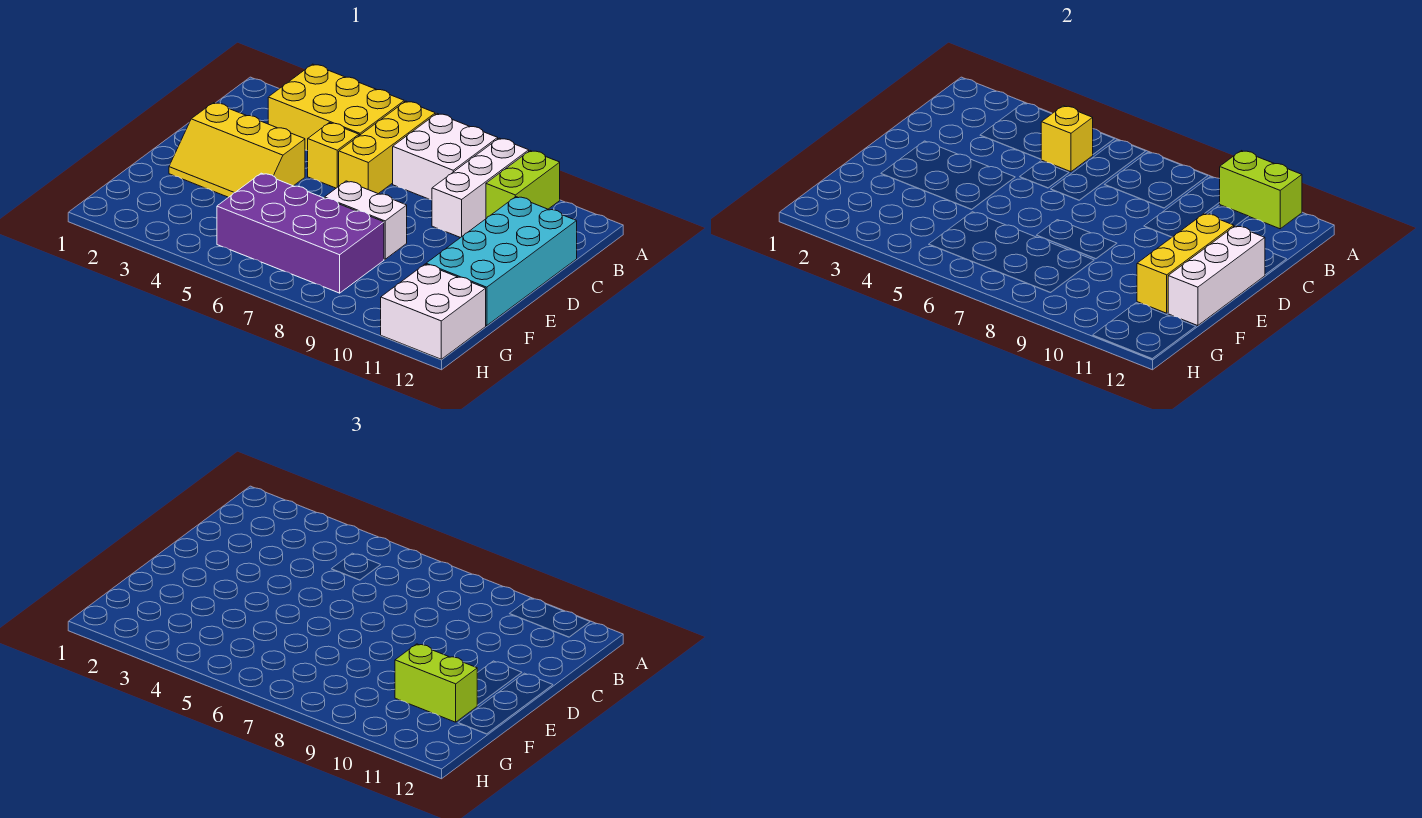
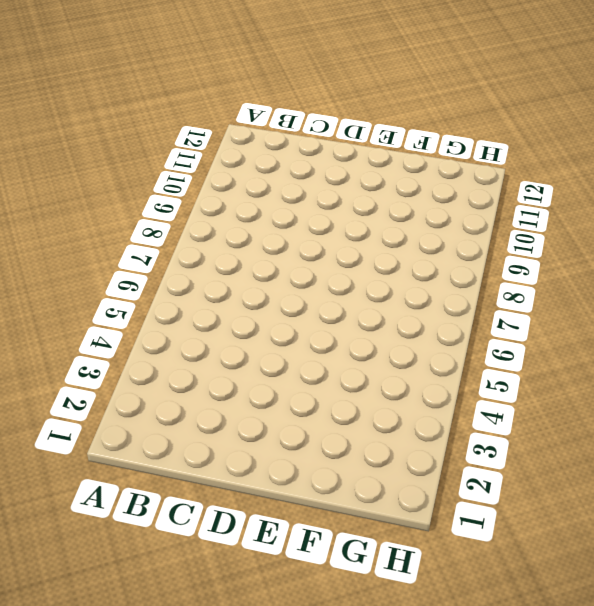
none -> yellow brick A3:B5 level 1
none -> yellow brick A6:C6 level 1
none -> white brick A7:B8 level 1

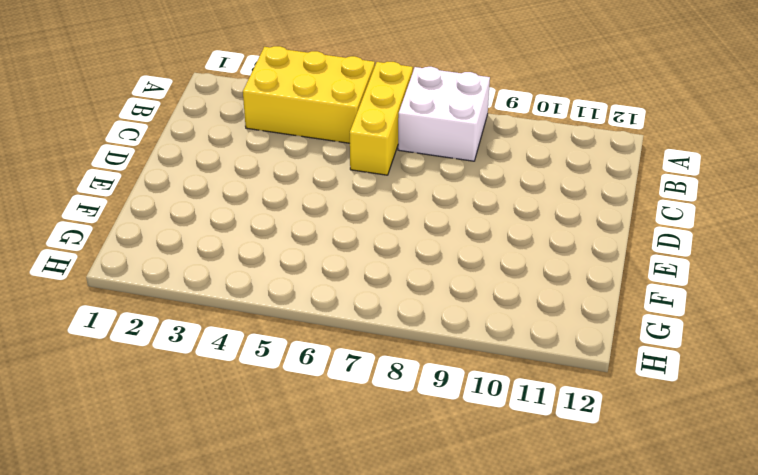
none -> white brick A9:C9 level 1
none -> lime brick A10:B10 level 1
none -> yellow brick C5 level 1

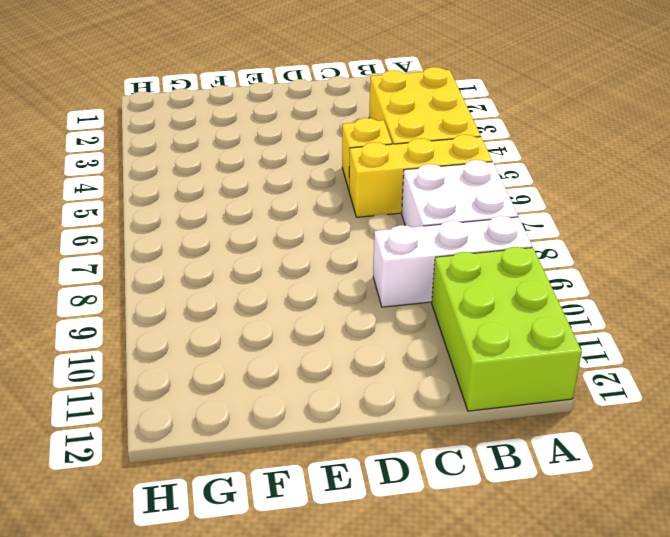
lime brick A10:B12 level 1 -> lime brick A10:B10 level 1
none -> cyan brick C11:F12 level 1
none -> yellow slope D2:E4 level 1 top D
none -> white brick E7:E8 level 1

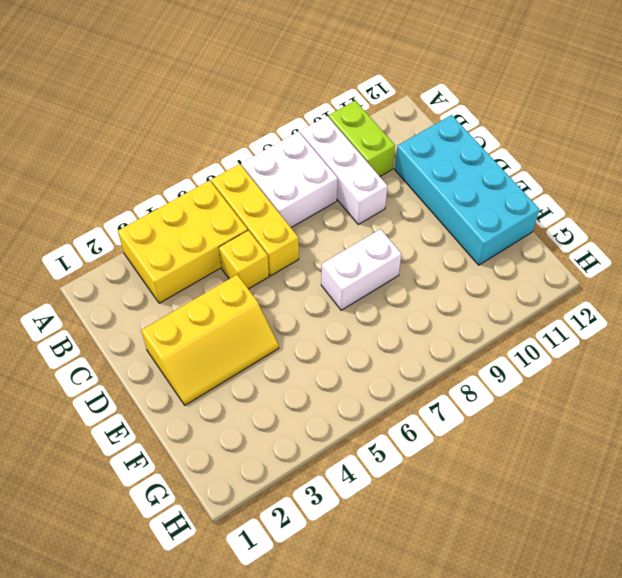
none -> purple brick F5:G8 level 1
none -> white brick G11:H12 level 1
none -> lime brick A10:A11 level 2

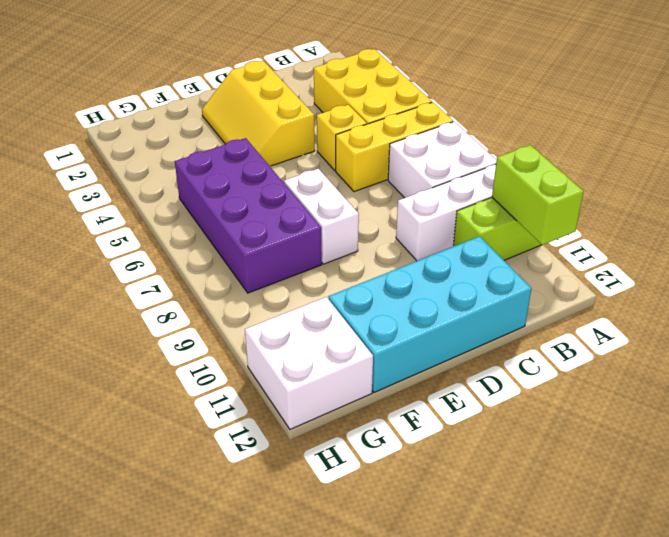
none -> yellow brick B5 level 2
none -> yellow brick D11:F11 level 2
none -> white brick D12:F12 level 2

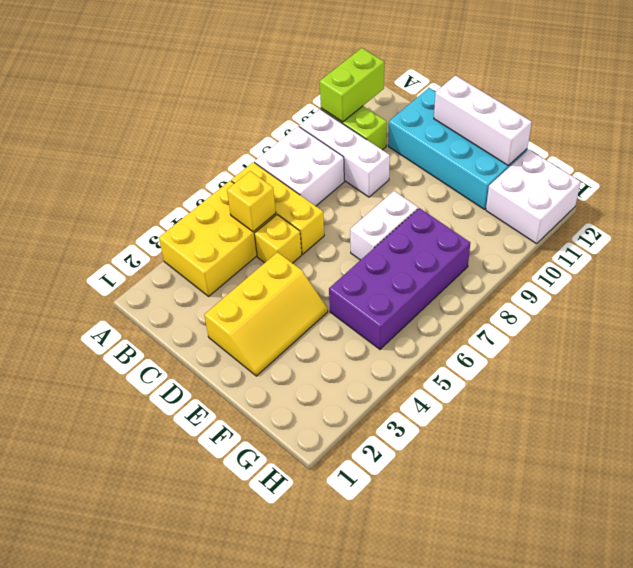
none -> yellow brick D11:F11 level 2
none -> lime brick F10:F11 level 3

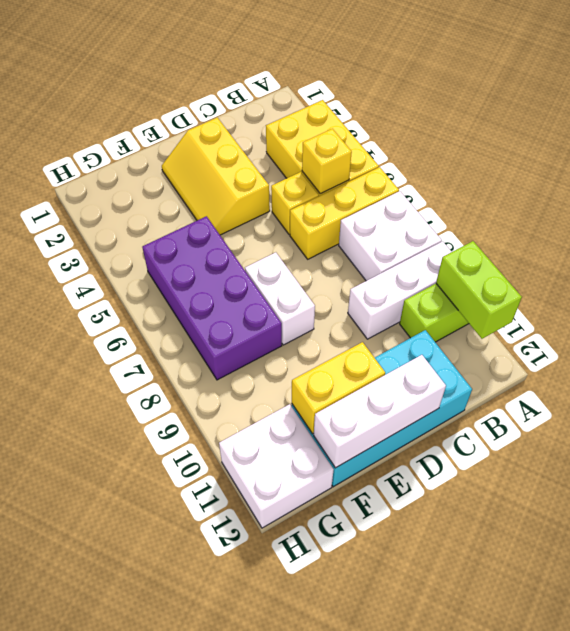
yellow brick E11:F11 level 2 -> yellow brick D11:F11 level 2
none -> lime brick F10:F11 level 3

